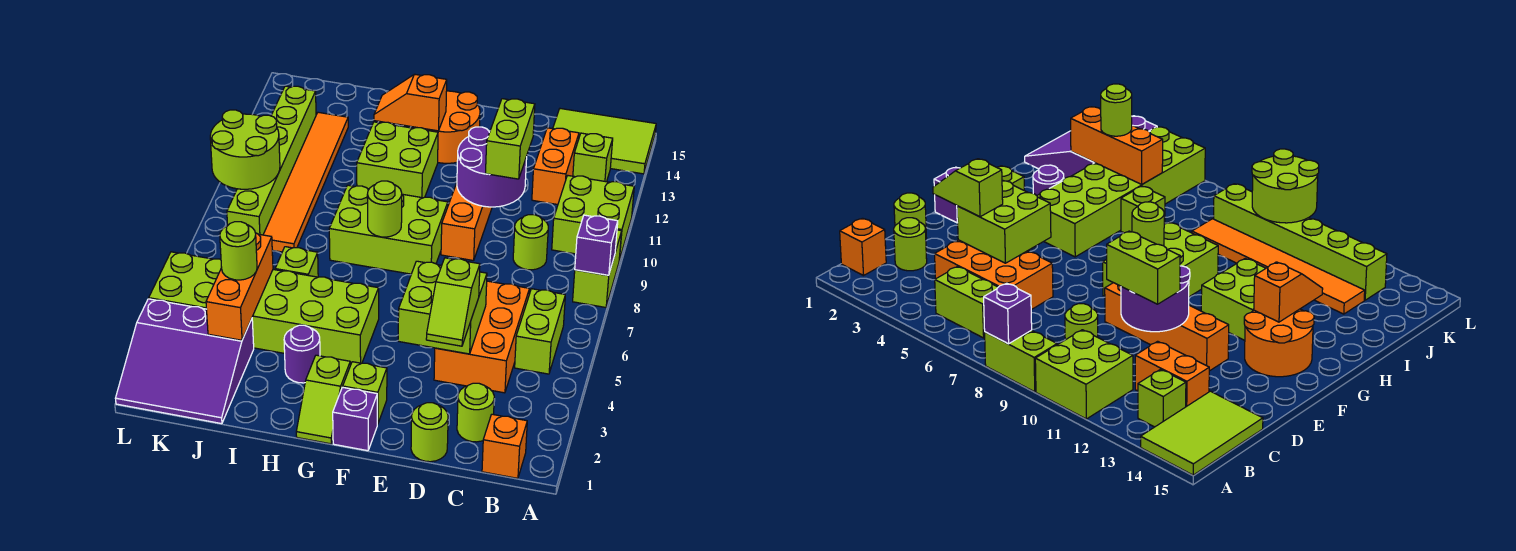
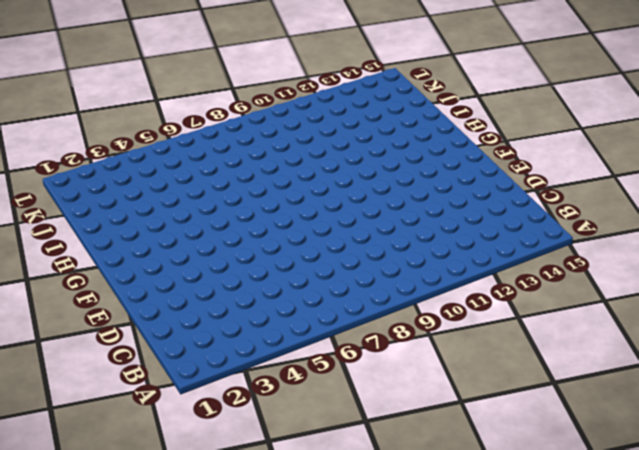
none -> lime brick A8:A9 level 1
none -> lime brick A10:B11 level 1
none -> lime tile A14:C15 level 1
none -> orange brick B1 level 1

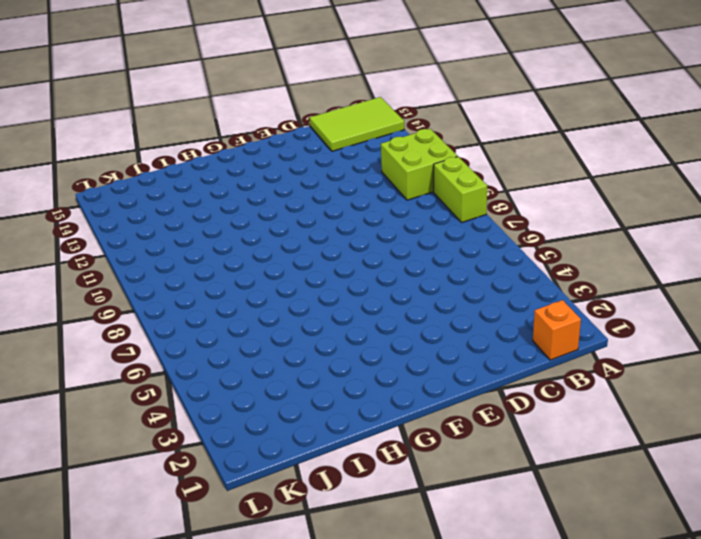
none -> lime brick B5:B6 level 1
none -> lime brick B13 level 1
none -> lime round brick C2 level 1
none -> orange brick C4:D6 level 1

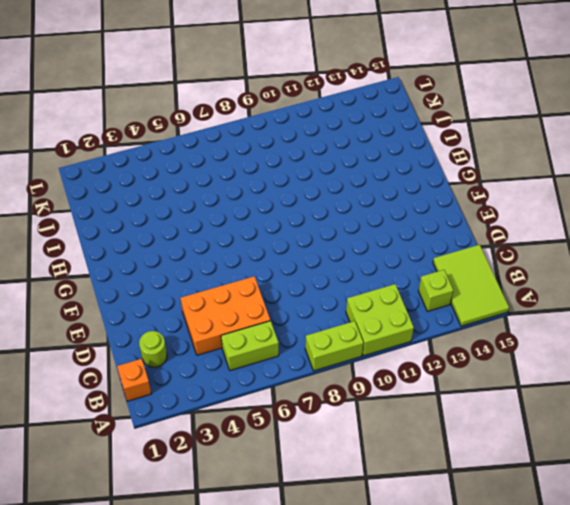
none -> lime round brick C9 level 1
none -> orange brick C12:C13 level 1
none -> lime round brick D1 level 1
none -> orange brick E9:E12 level 1

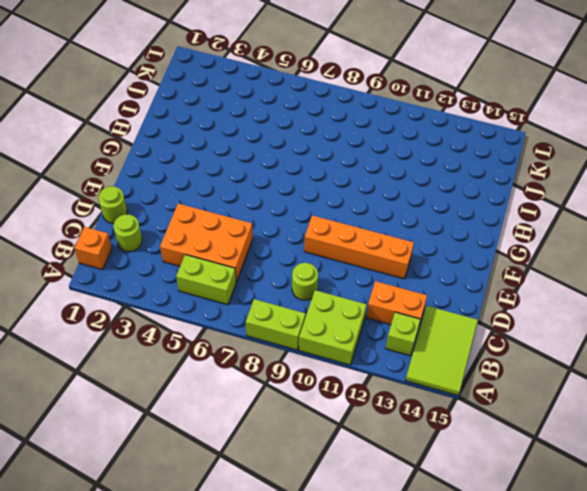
none -> purple brick F1 level 1
none -> lime brick F2 level 1
none -> lime brick F8:H9 level 1
none -> orange round brick F13:G14 level 1

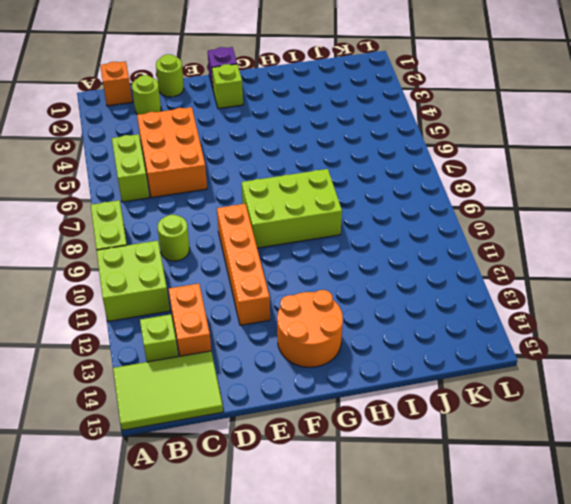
none -> lime slope G1:G2 level 1 top 2
none -> lime brick G4:L5 level 1
none -> lime brick G11:H12 level 1
none -> purple round brick H3 level 1

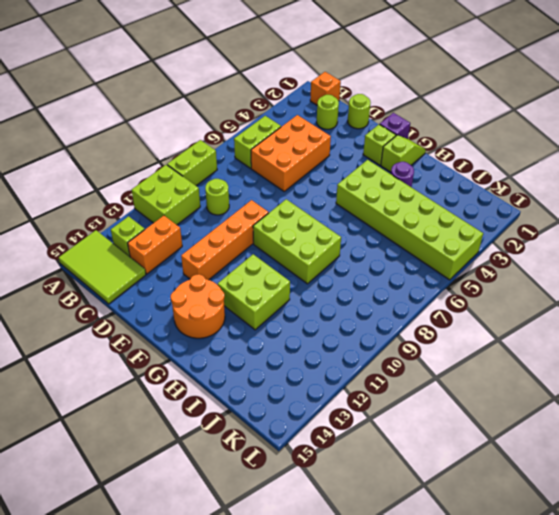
none -> lime brick I6 level 1
none -> purple slope J1:L3 level 1 top 3
none -> orange tile J8:J13 level 1
none -> lime brick K8:K13 level 1

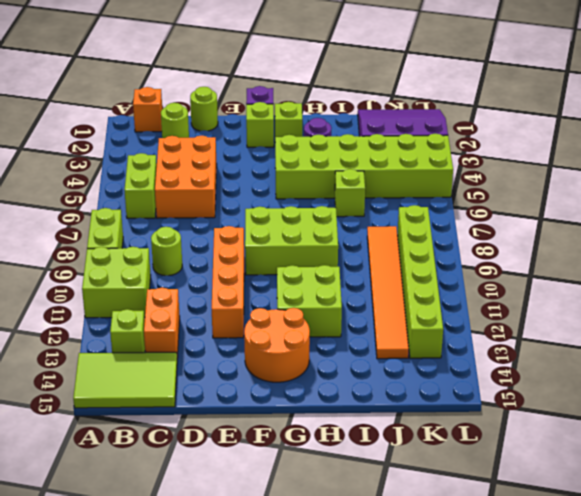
none -> purple brick A8 level 2
none -> lime brick D4:E5 level 2
none -> purple round brick D10:E11 level 2
none -> lime round brick G8 level 2

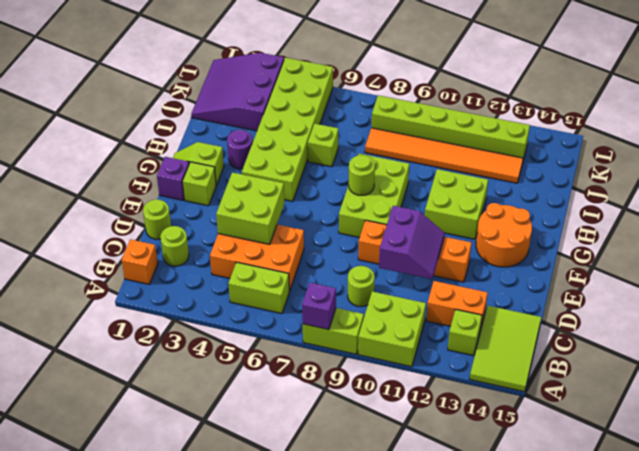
purple slope D10:E11 level 2 top 10 -> purple round brick D10:E11 level 2
none -> orange slope G13:H13 level 2 top G
none -> orange brick J3:J5 level 2
none -> lime round brick K9:L10 level 2
none -> lime slope D3:D4 level 3 top 4

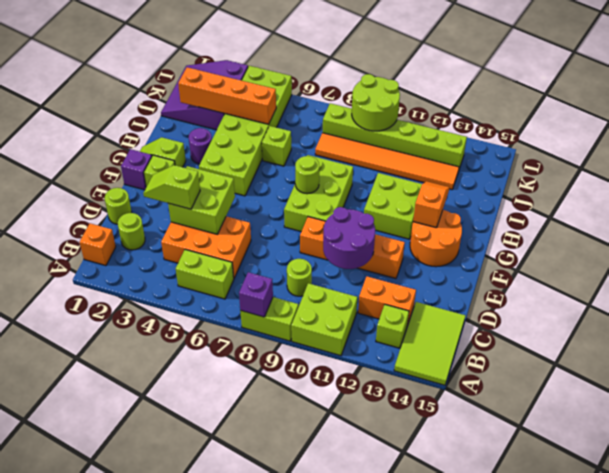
orange brick J2:J5 level 2 -> orange brick J3:J5 level 2
none -> lime brick D10:D11 level 3
none -> lime round brick J4 level 3

